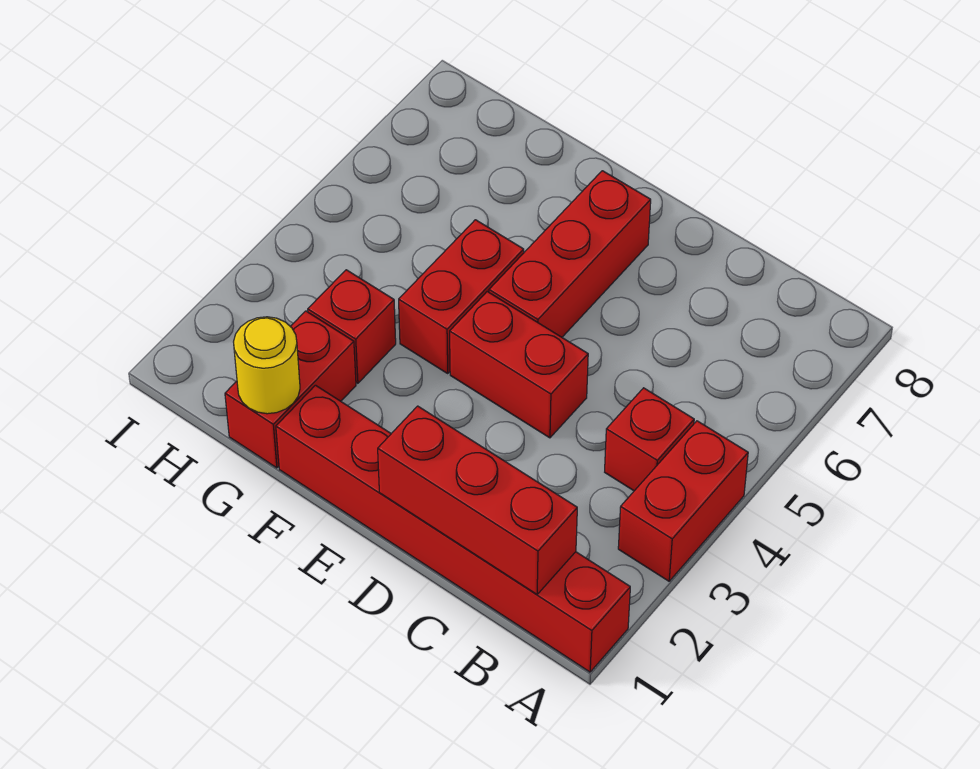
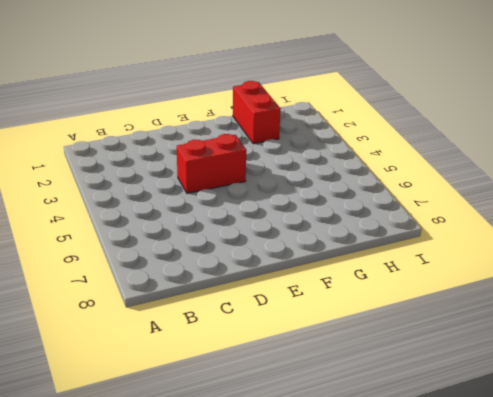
none -> red brick A1:F1 level 1
none -> red brick A3:A4 level 1

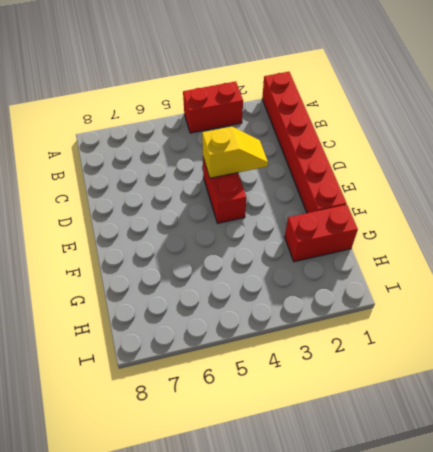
yellow slope D3:D4 level 2 top 4 -> none
none -> red brick B4 level 1
none -> red brick E5:E7 level 1

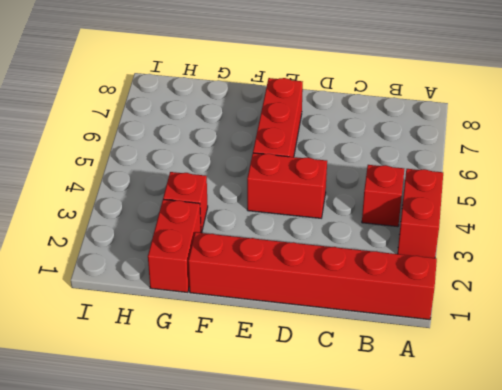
none -> red brick F4:F5 level 1
none -> red brick B1:D1 level 2

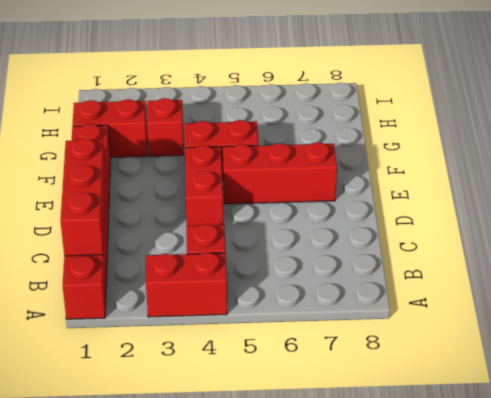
none -> yellow round brick G1 level 2

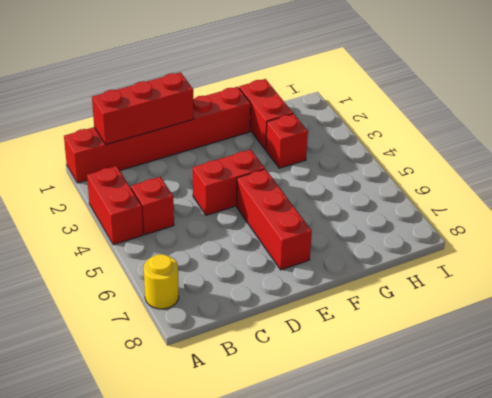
yellow round brick A7 level 1 -> yellow round brick G1 level 2
none -> red brick F4:F5 level 1

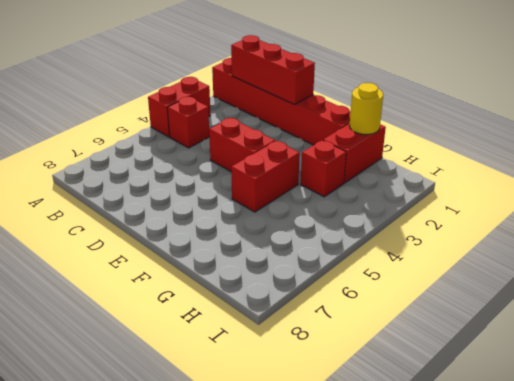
none -> red brick E5:E7 level 1

